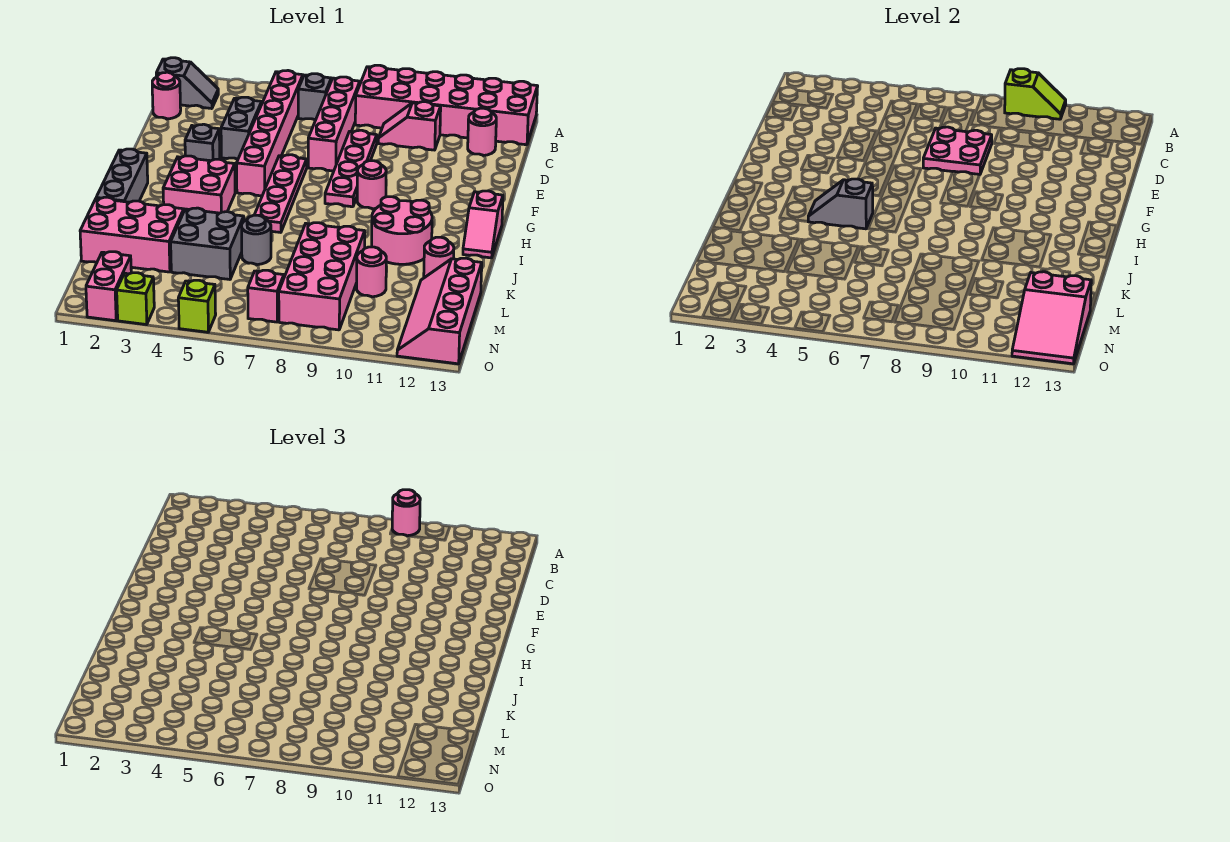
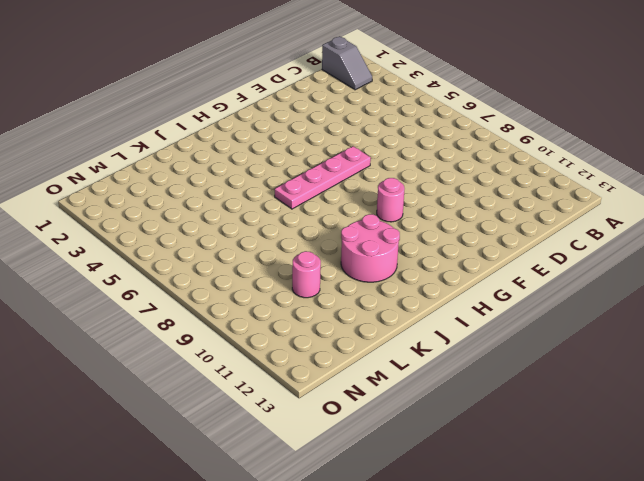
none -> pink brick A8:B13 level 1
none -> pink brick B5:G5 level 1
none -> grey brick B6 level 1
none -> pink brick B7:E7 level 1

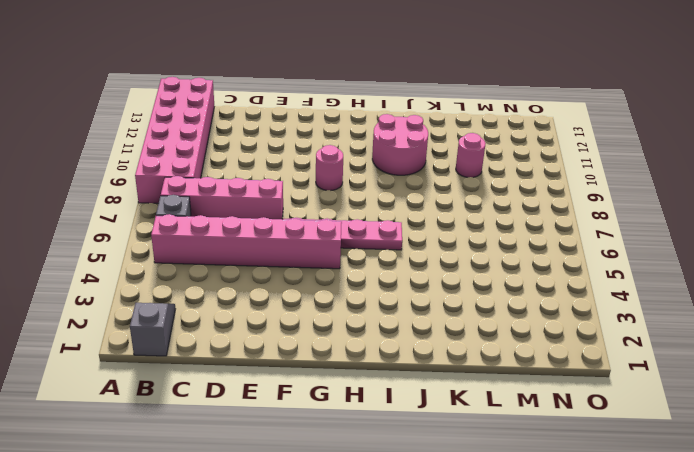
none -> pink round brick C1 level 1
none -> pink slope C9:C10 level 1 top 10
none -> pink round brick C12 level 1
none -> grey brick D4:E4 level 1

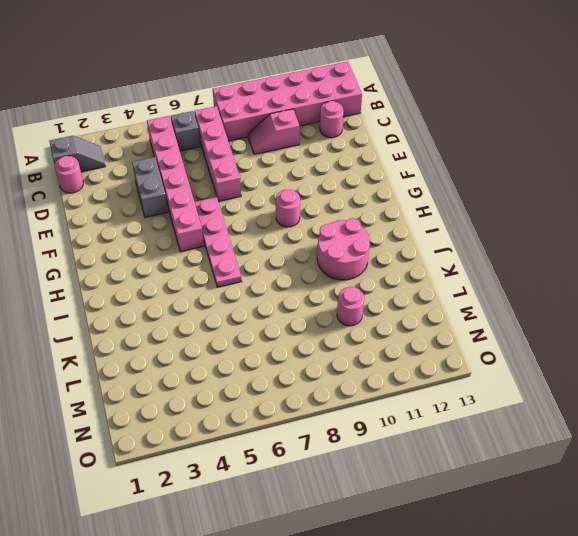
none -> pink plate D8:G8 level 1
none -> grey brick F3 level 1
none -> grey brick H1:J1 level 1
none -> pink brick H3:I4 level 1

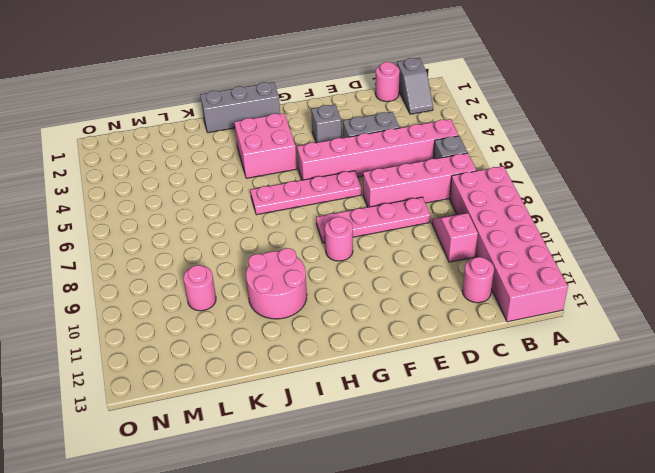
none -> pink slope H13:I13 level 1 top H
none -> pink brick K1:L3 level 1
none -> grey brick K4:L5 level 1
none -> grey round brick K6 level 1

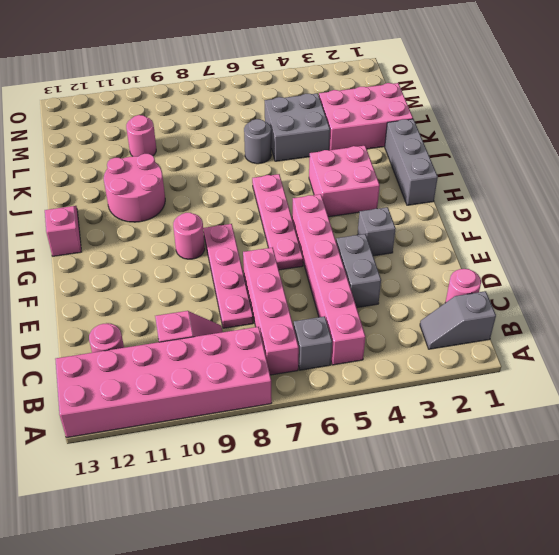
none -> pink brick K8:N9 level 1
none -> pink round brick K12 level 1
none -> pink slope L12:O13 level 1 top 13
none -> pink brick N2:O2 level 1

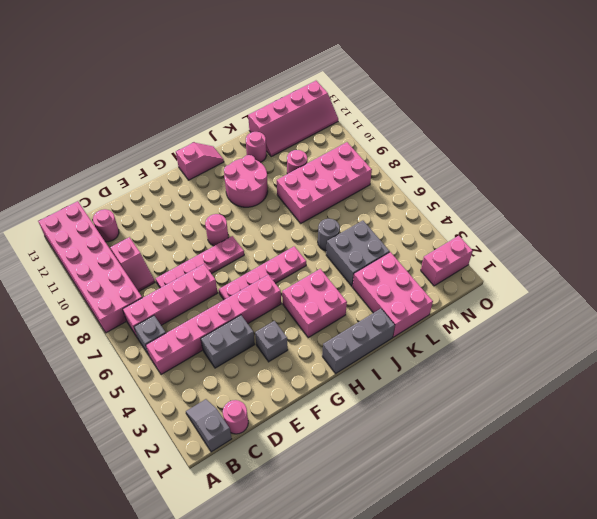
none -> pink brick N7 level 1
none -> lime brick O3 level 1
none -> lime brick O5 level 1
none -> lime slope A9:A10 level 2 top 9

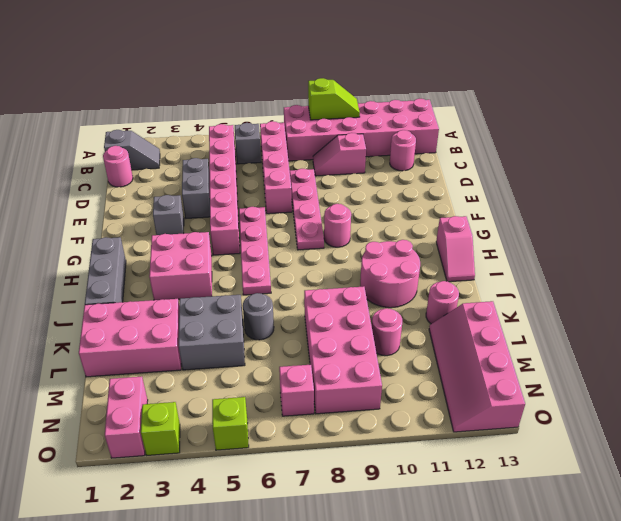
none -> pink plate D7:E8 level 2
none -> grey slope I4:I5 level 2 top 5
none -> pink slope M12:O13 level 2 top M
none -> pink round brick A9 level 3

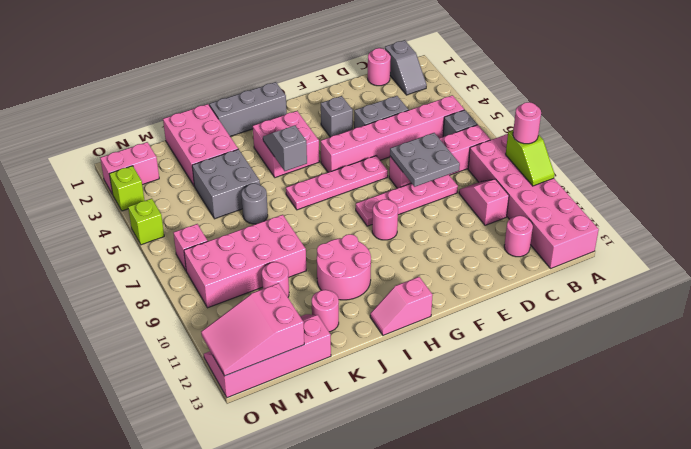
grey plate D7:E8 level 2 -> pink plate D7:E8 level 2

